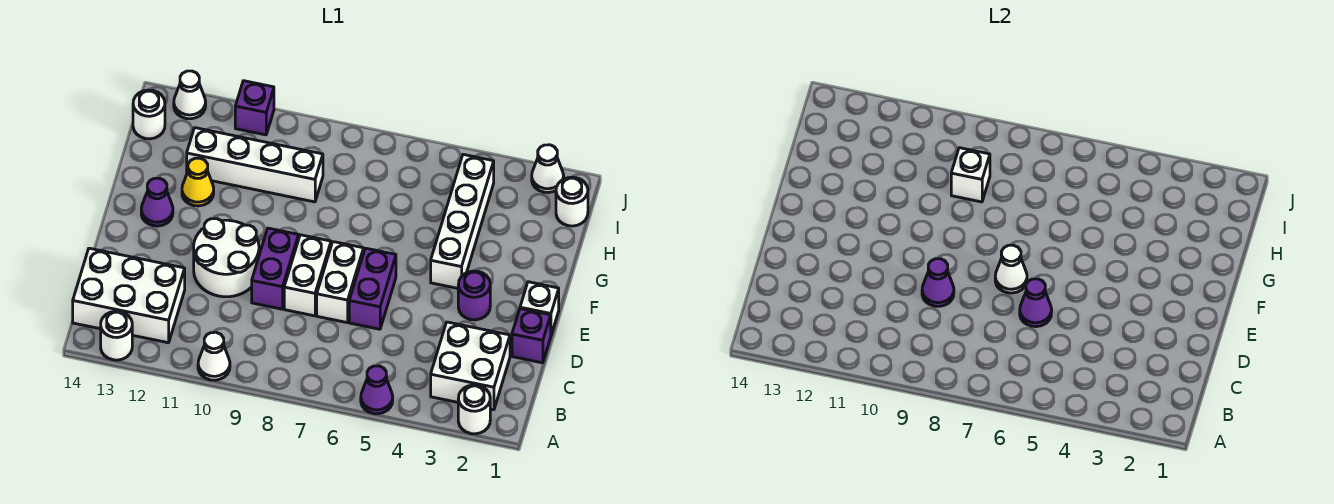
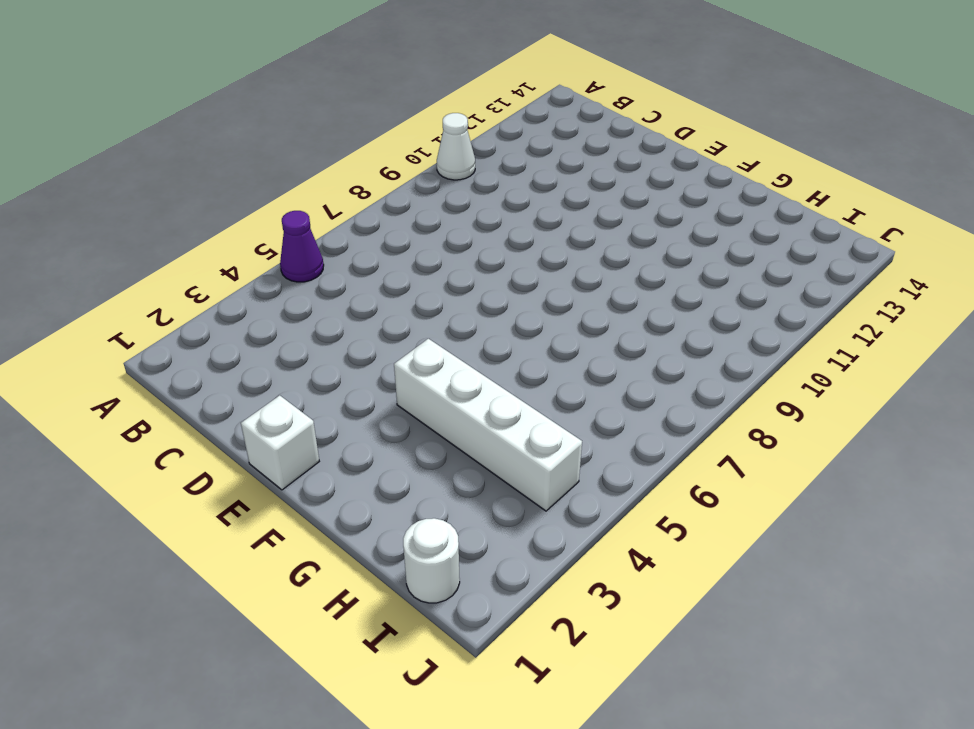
none -> white round brick A2 level 1
none -> white round brick A13 level 1
none -> white brick B2:C3 level 1

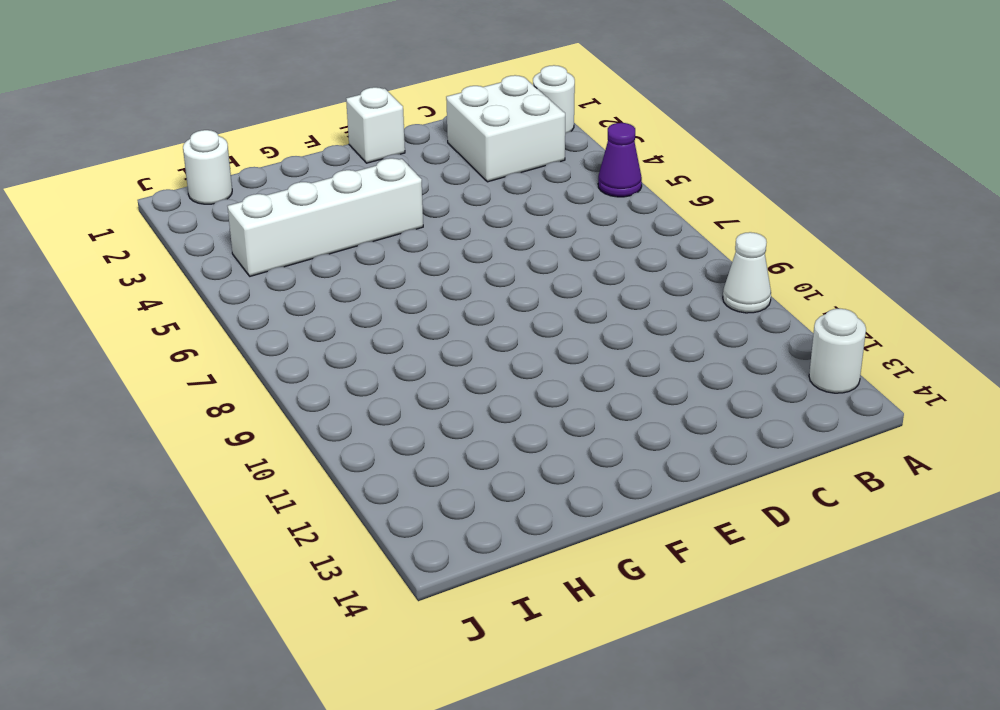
none -> white brick B12:C14 level 1
none -> purple brick D1 level 1
none -> purple brick D6:E6 level 1

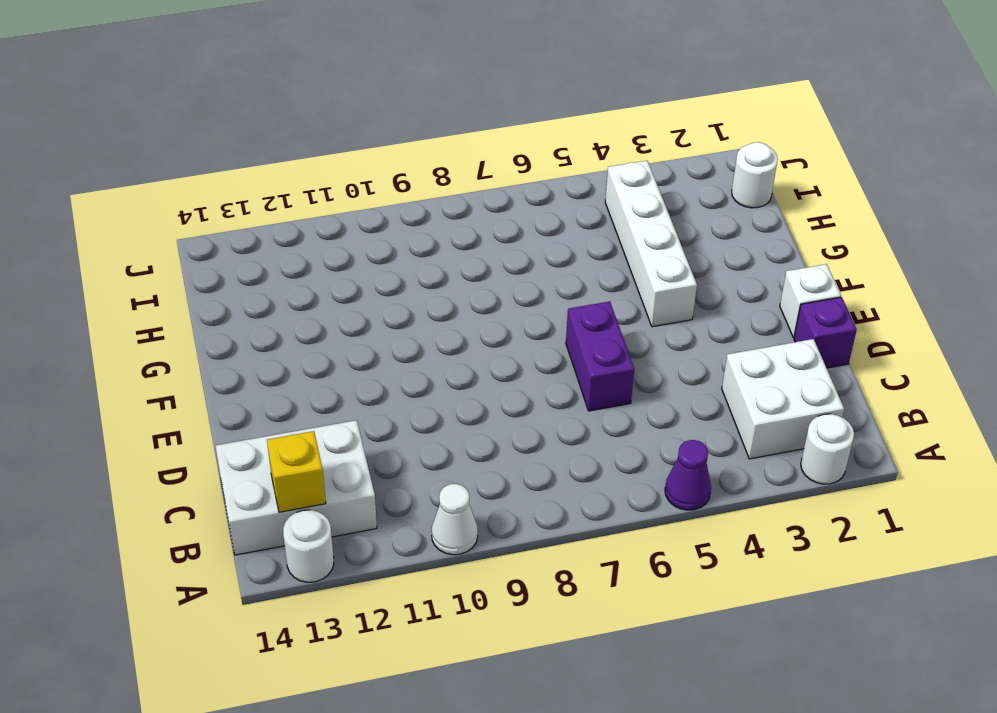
yellow brick B13 level 2 -> none
none -> white brick D7:E7 level 1
none -> white brick D8:E8 level 1
none -> purple brick D9:E9 level 1

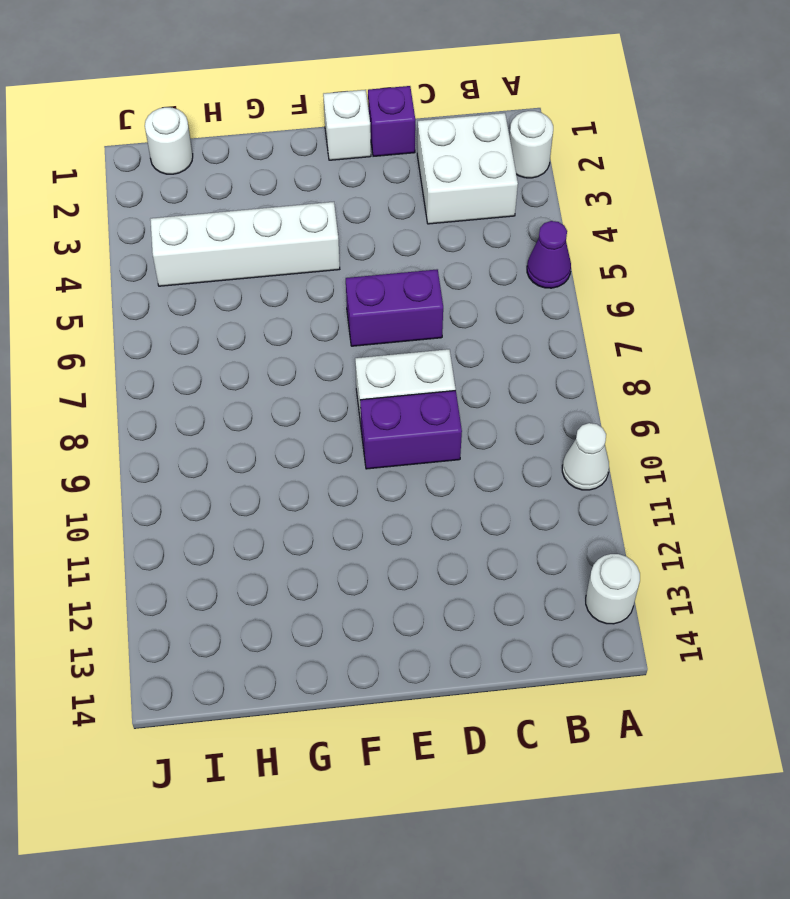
none -> white brick B12:C14 level 1
none -> white brick D7:E7 level 1
none -> white round brick D10:E11 level 1

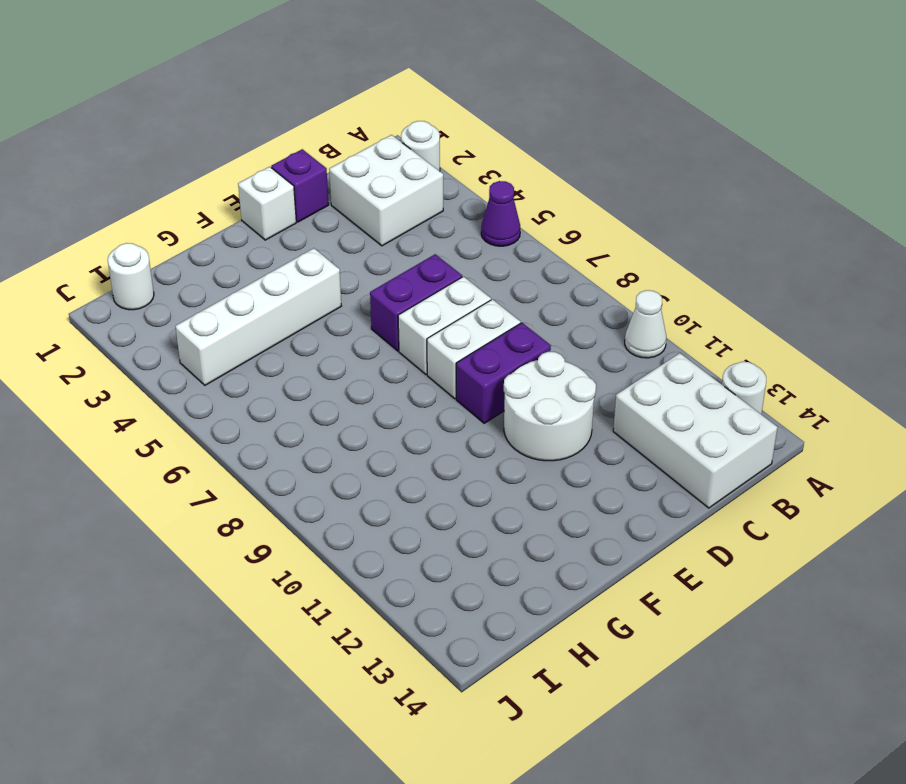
none -> purple round brick E3 level 1
none -> purple cone F13 level 1
none -> yellow cone G12 level 1

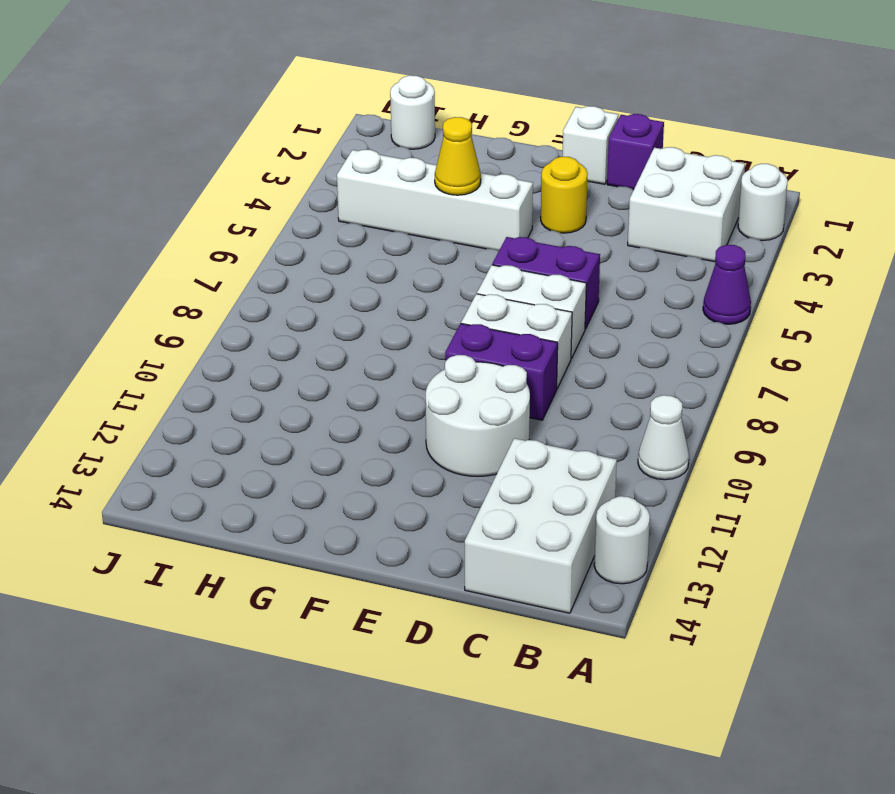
yellow round brick E3 level 1 -> purple round brick E3 level 1
yellow cone G4 level 2 -> yellow cone G12 level 1
none -> purple cone F13 level 1
none -> white brick H9:H12 level 1
none -> white round brick I14 level 1

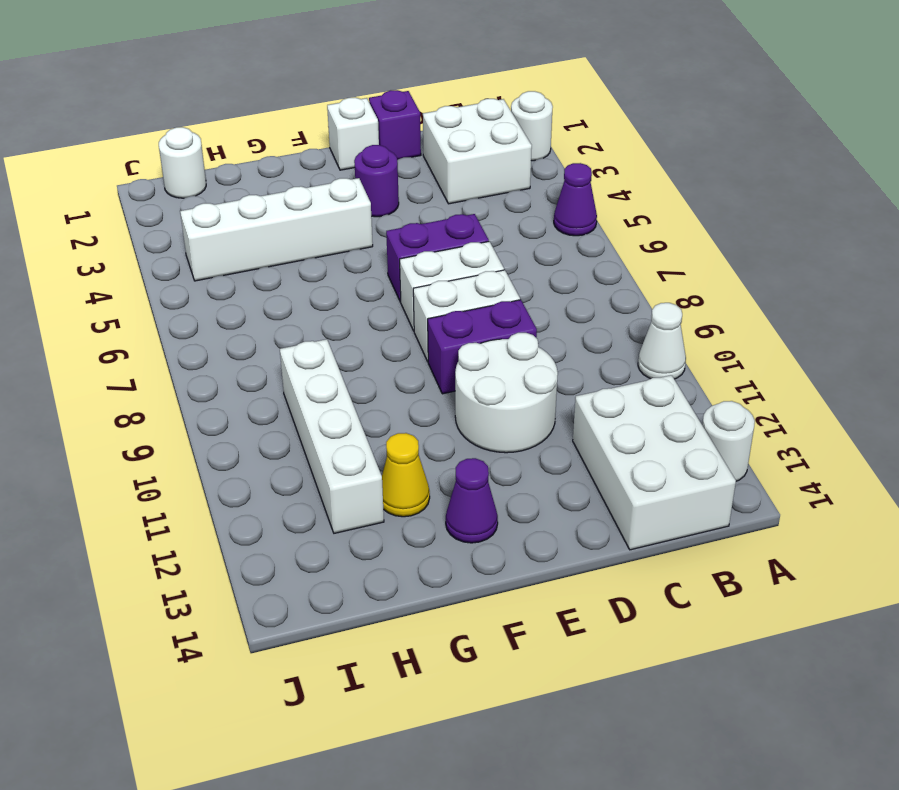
none -> white round brick I14 level 1
none -> white cone J2 level 1
none -> purple brick J11 level 1

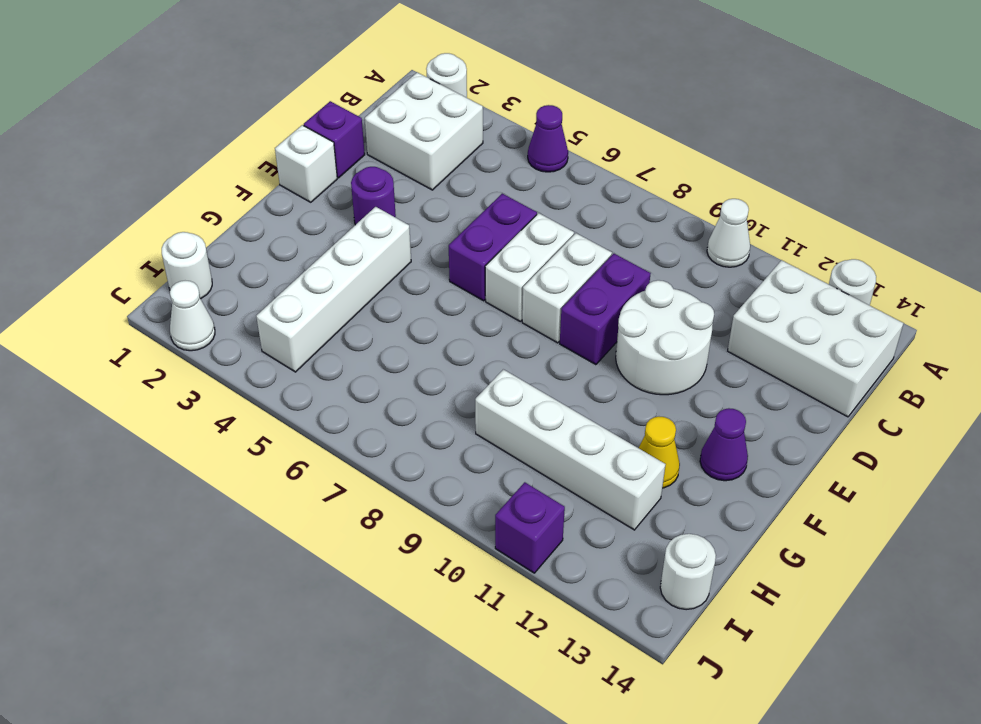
none -> white cone J13 level 1
none -> purple cone D6 level 2
none -> purple cone D9 level 2

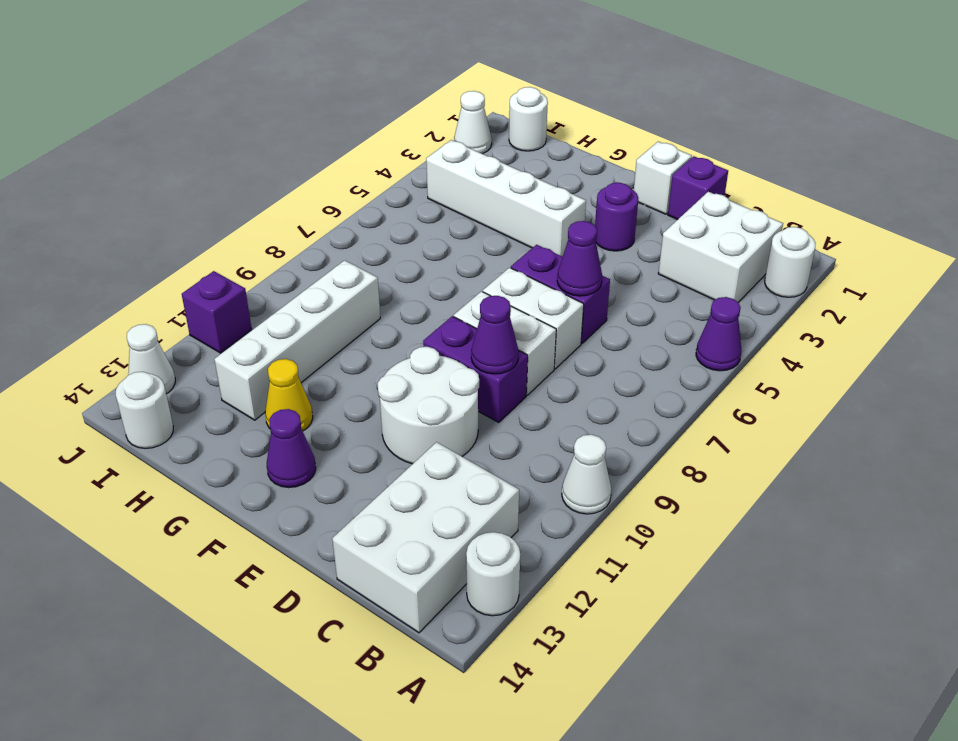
none -> white cone E7 level 2
none -> white brick H9 level 2

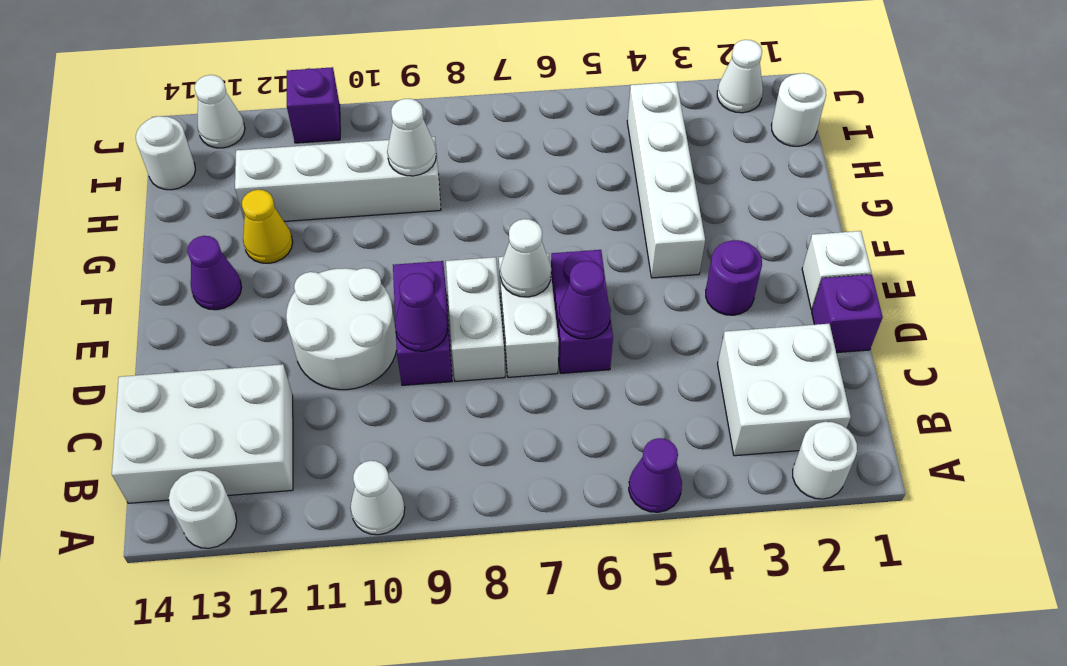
white cone H9 level 2 -> white brick H9 level 2

